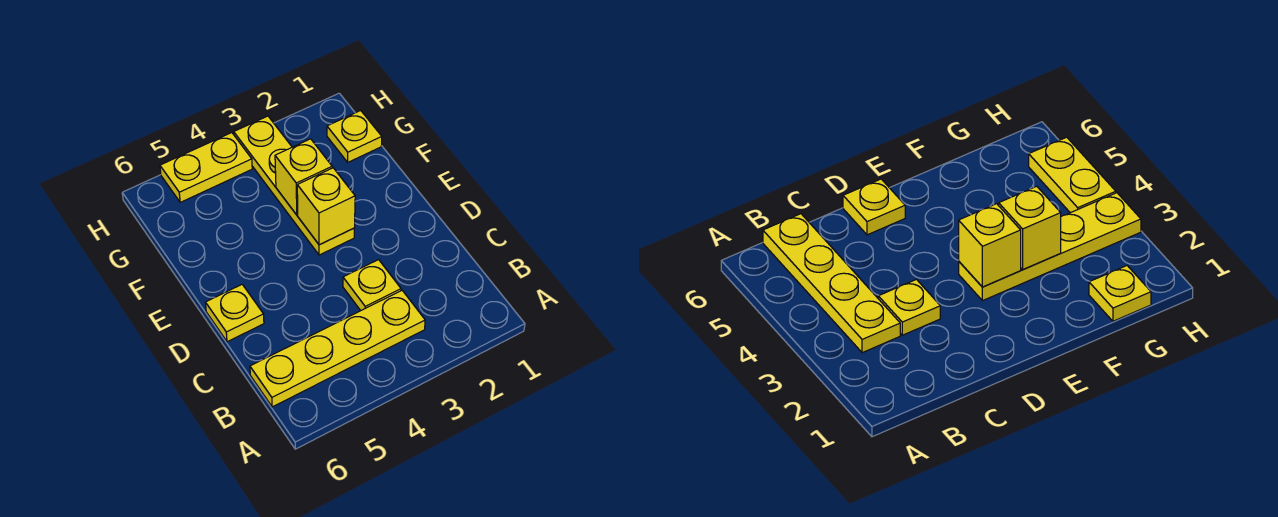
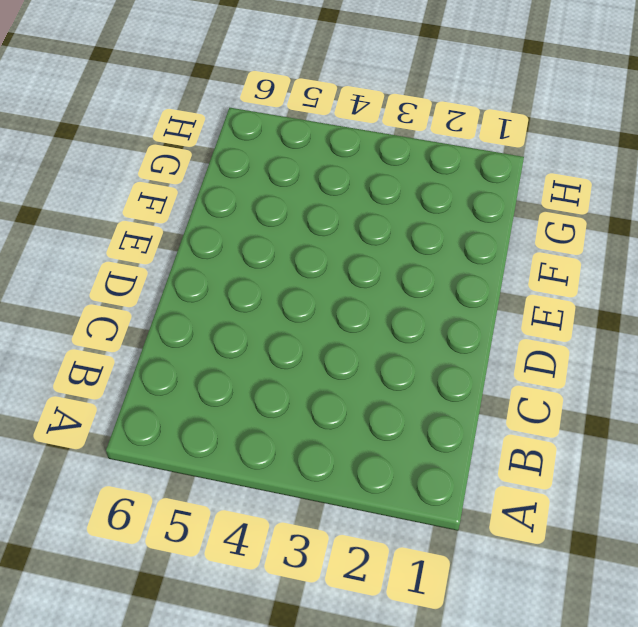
none -> yellow plate B3:B6 level 1
none -> yellow plate C3 level 1

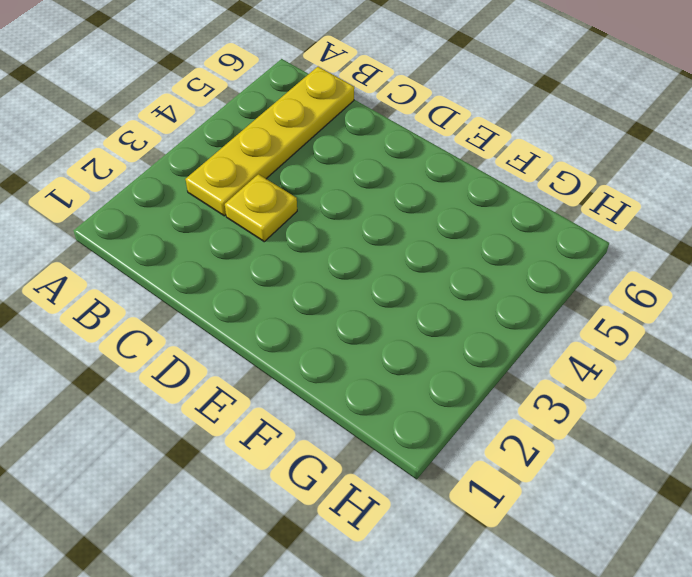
none -> yellow plate D6 level 1
none -> yellow plate E3:H3 level 1

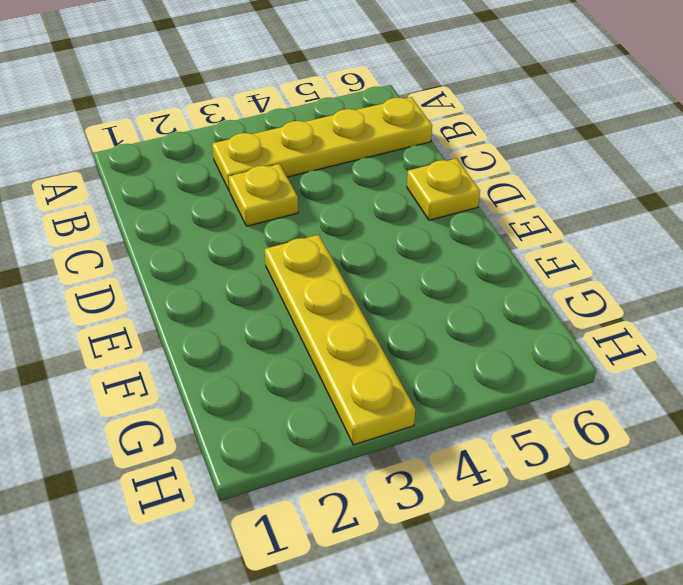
none -> yellow plate G1 level 1
none -> yellow plate H4:H5 level 1

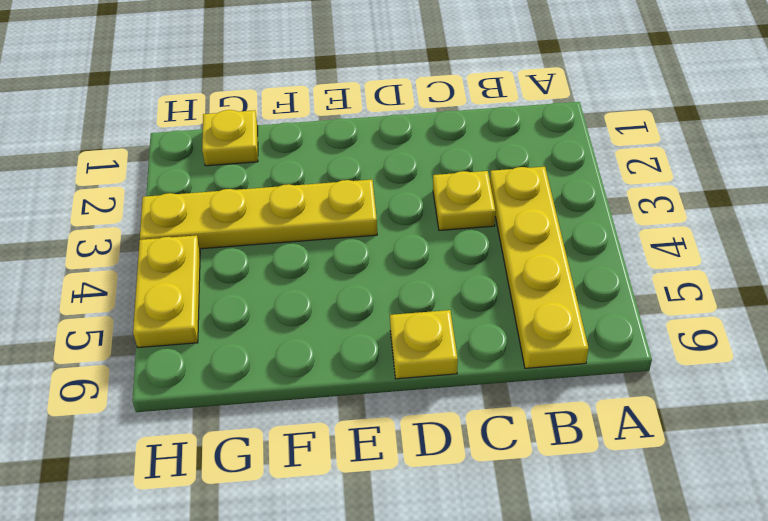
none -> yellow brick E3 level 2
none -> yellow brick F3 level 2

